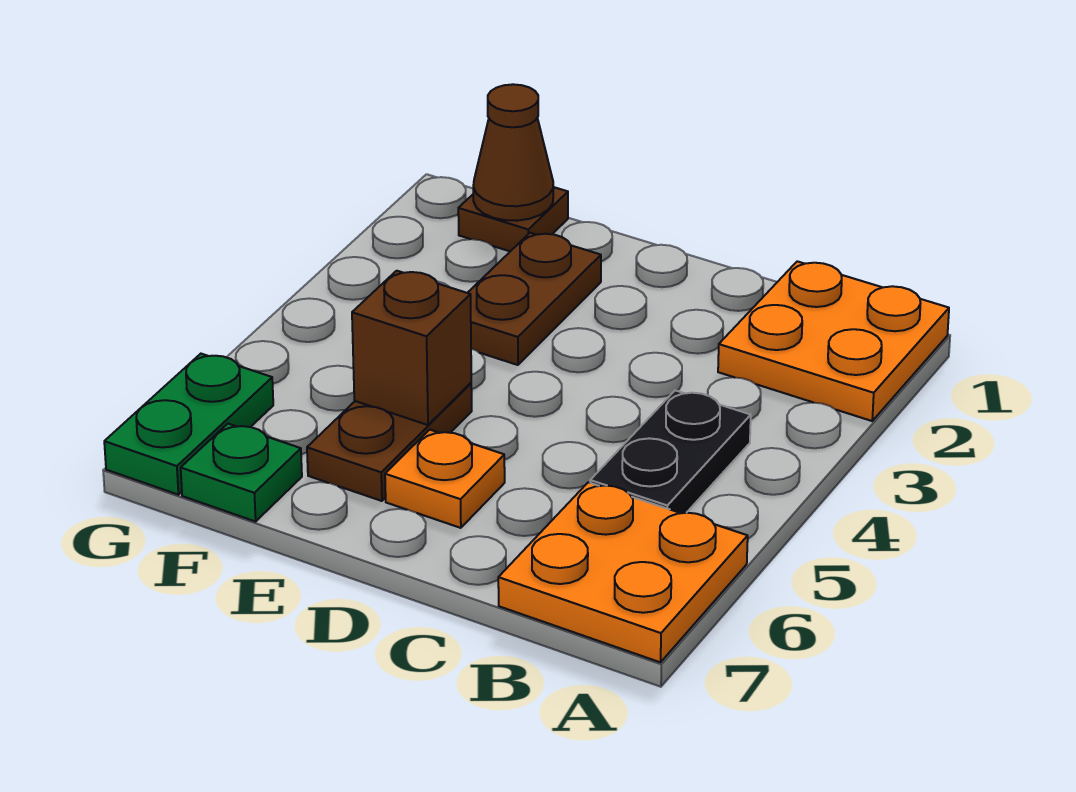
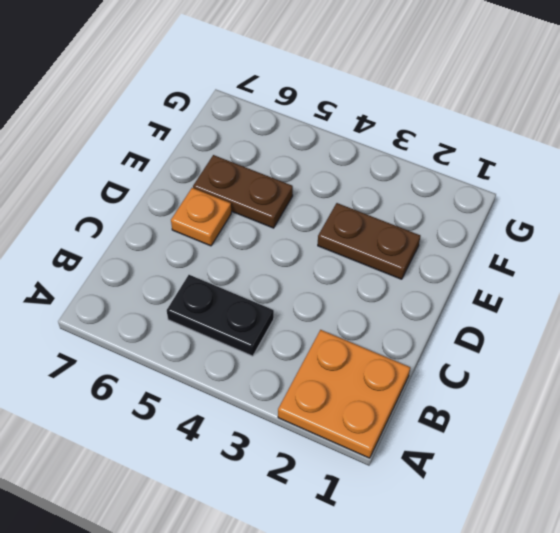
none -> orange plate A6:B7 level 1
none -> brown plate F1 level 1

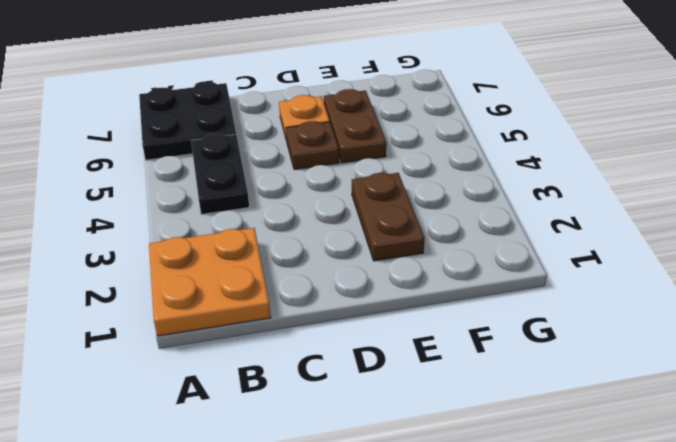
black plate A6:B7 level 1 -> orange plate A6:B7 level 1
brown plate D5 level 1 -> brown plate F1 level 1
none -> green plate F7 level 1
none -> green plate G6:G7 level 1

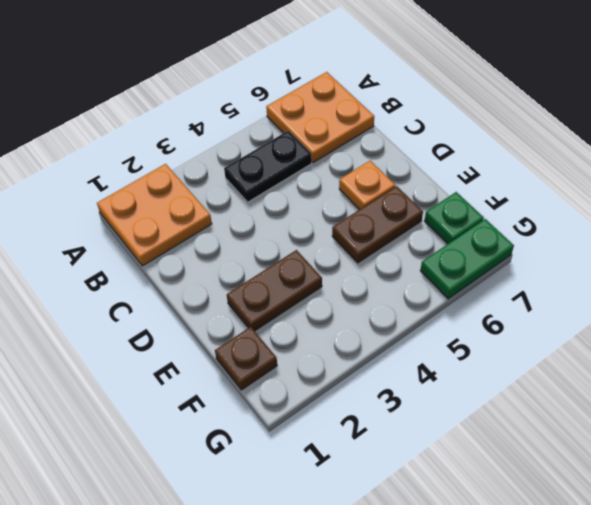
none -> brown brick E5 level 2
none -> brown cone F1 level 2

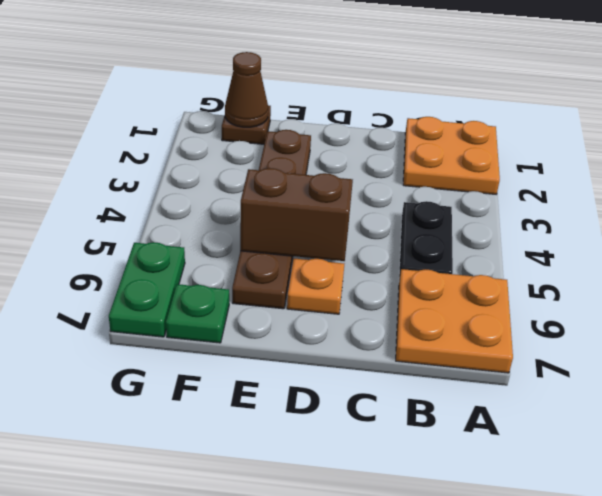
brown brick D5:E5 level 2 -> brown brick E5 level 2

